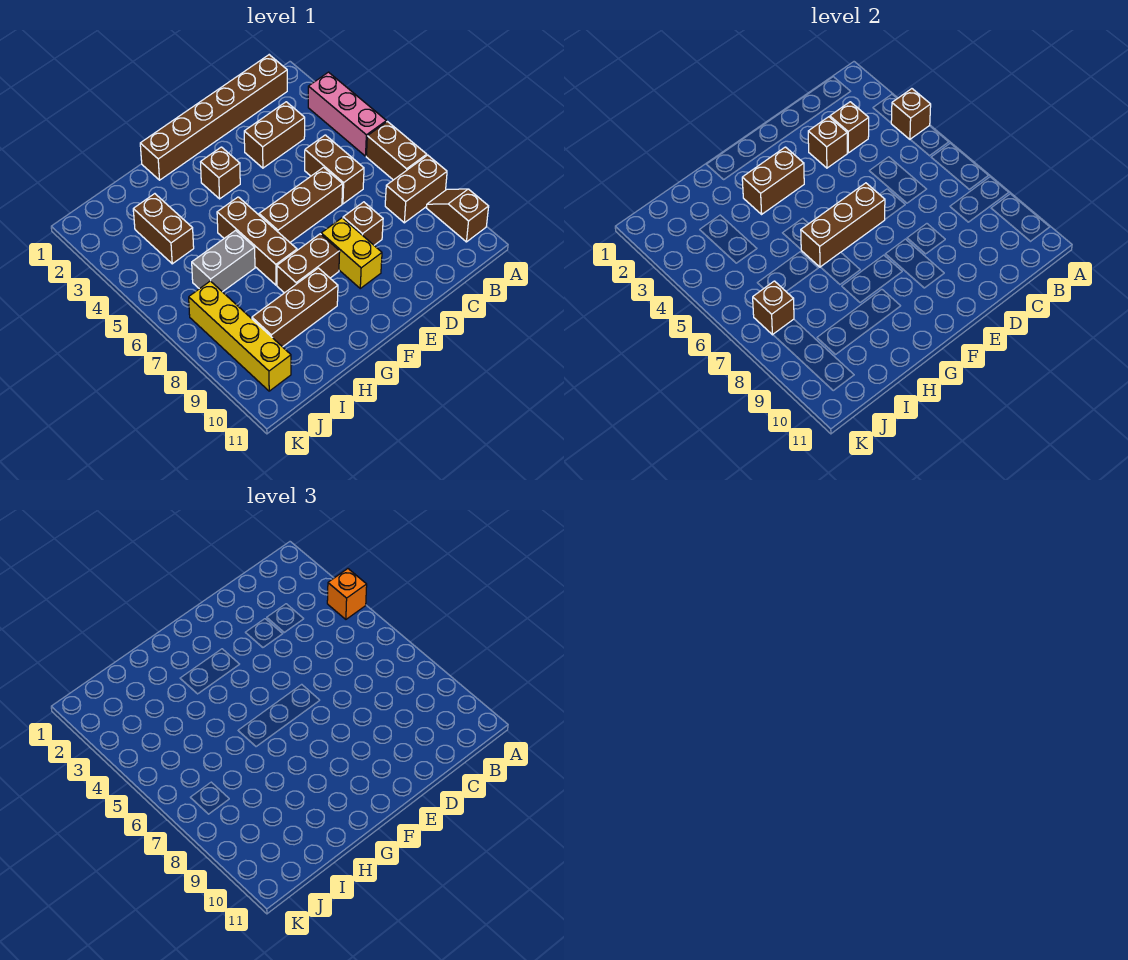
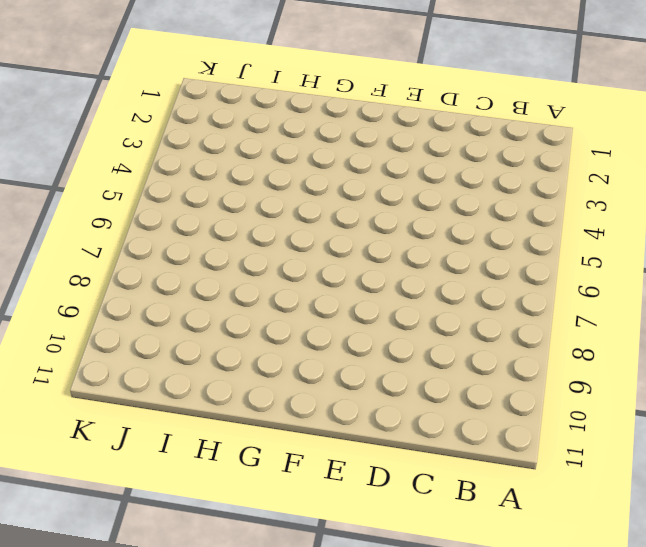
none -> pink brick A3:A5 level 1
none -> brown brick A6:A7 level 1
none -> brown brick A8:B8 level 1

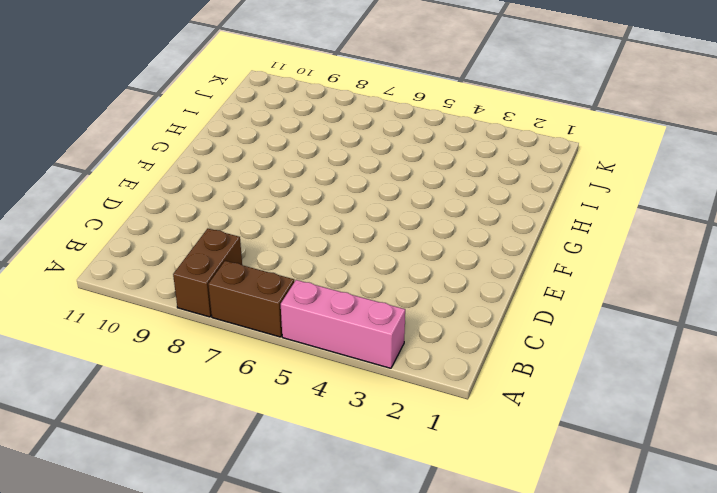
none -> brown slope A9:A10 level 1 top 10
none -> brown brick B1:G1 level 1
none -> brown brick C3:D3 level 1

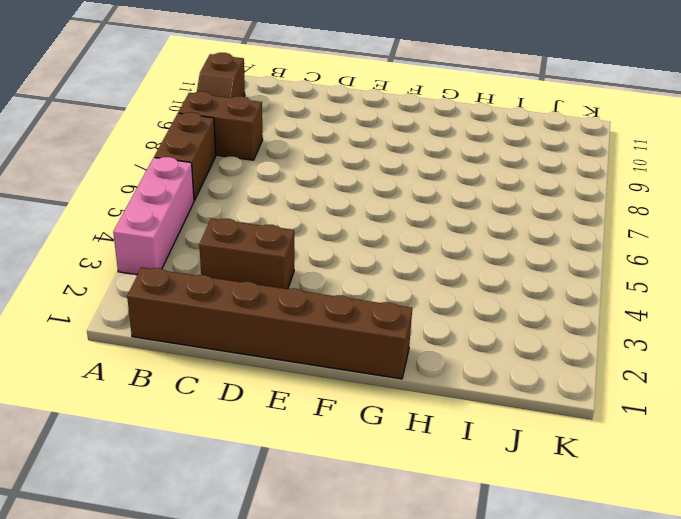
none -> brown brick C5:C6 level 1
none -> brown brick D6:F6 level 1
none -> brown brick D8 level 1

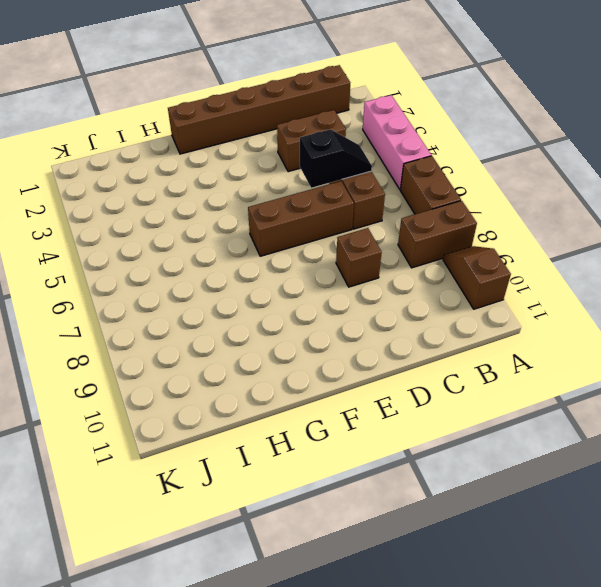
black slope C5:D5 level 2 top D -> none
none -> yellow brick E8:E9 level 1
none -> brown brick F3 level 1
none -> brown brick F8:G8 level 1

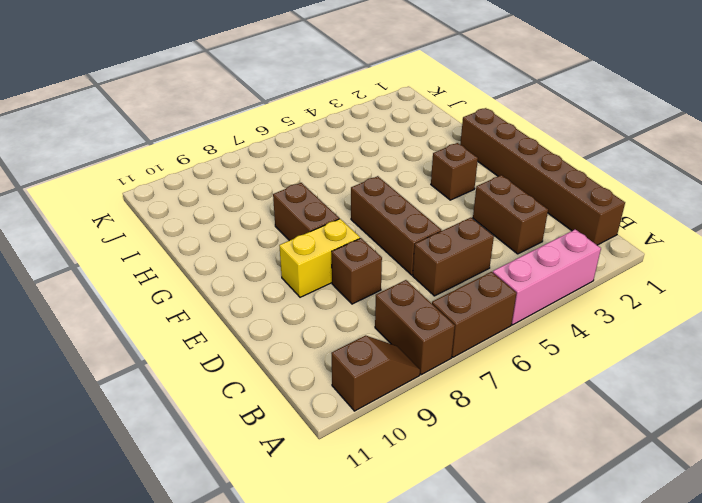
none -> brown brick G5:G7 level 1
none -> brown brick G9:I9 level 1
none -> grey brick H6:I6 level 1

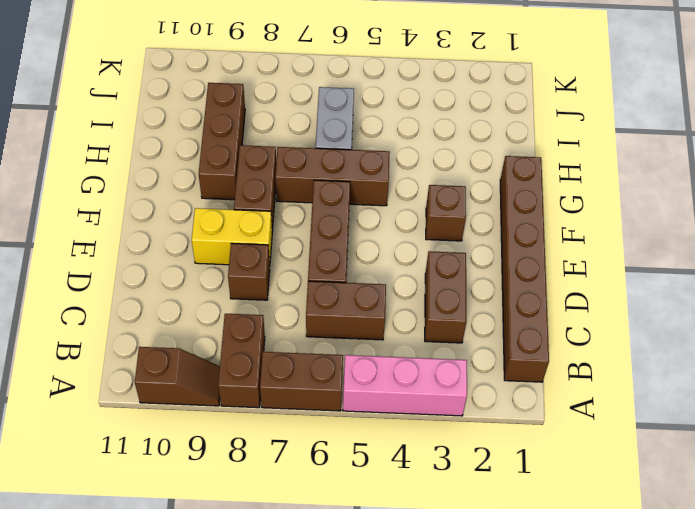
none -> brown brick I3:I4 level 1
none -> yellow brick J7:J10 level 1
none -> brown brick A4 level 2

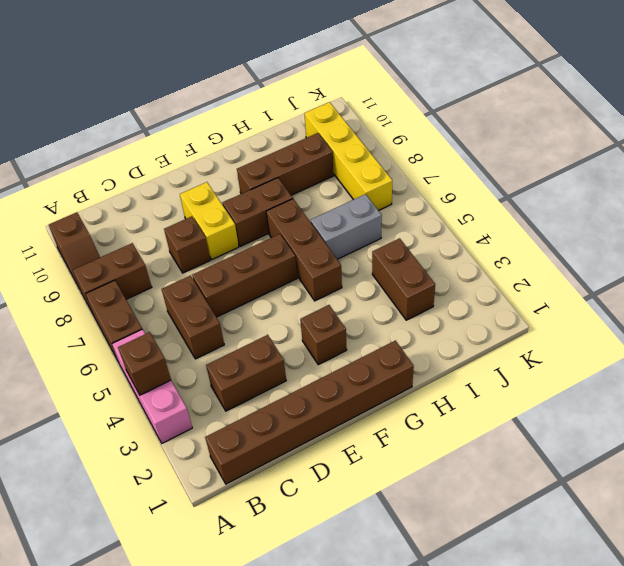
none -> brown brick C3 level 2
none -> brown brick D3 level 2
none -> brown brick E6:G6 level 2

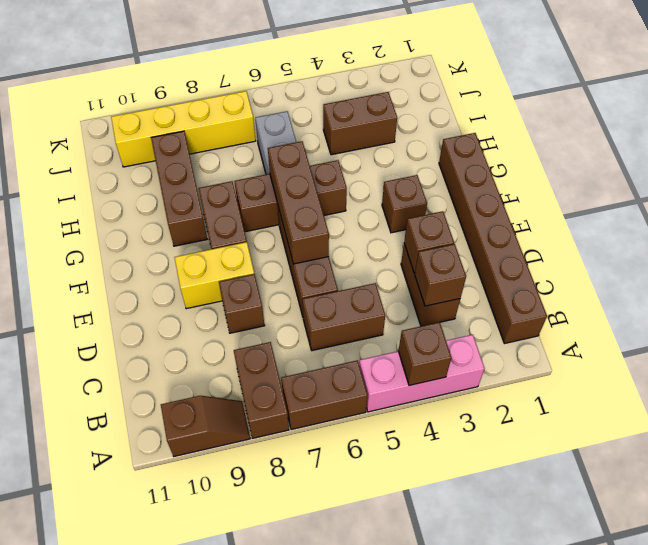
none -> brown brick F3:G3 level 2
none -> brown brick J7 level 2
none -> orange brick A4 level 3

